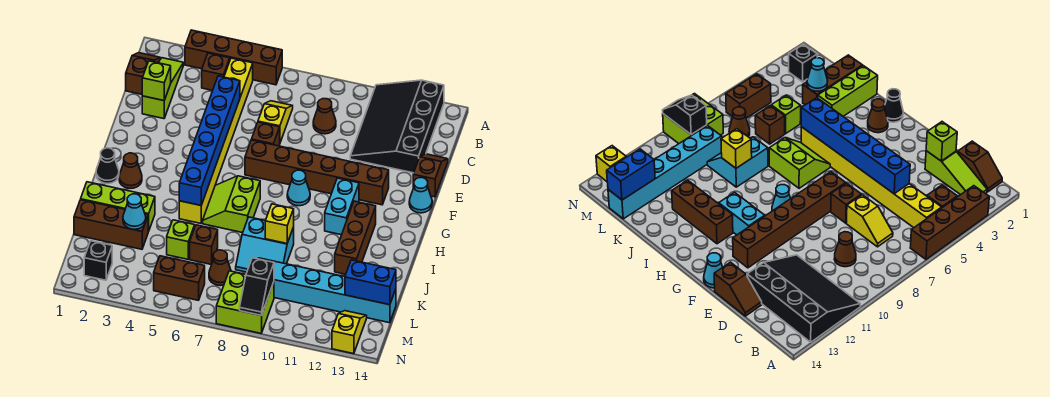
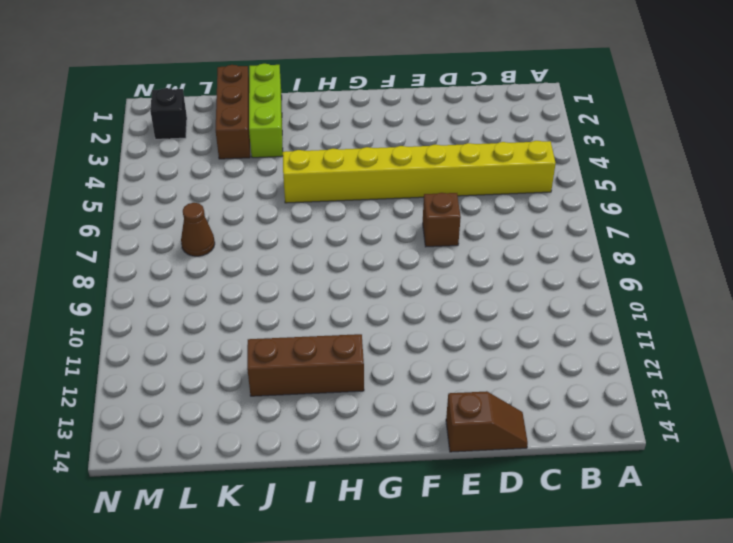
none -> brown brick A3:A6 level 1
none -> black slope A11:D13 level 1 top 13
none -> brown slope B1:C1 level 1 top C
none -> lime slope B2:D2 level 1 top D

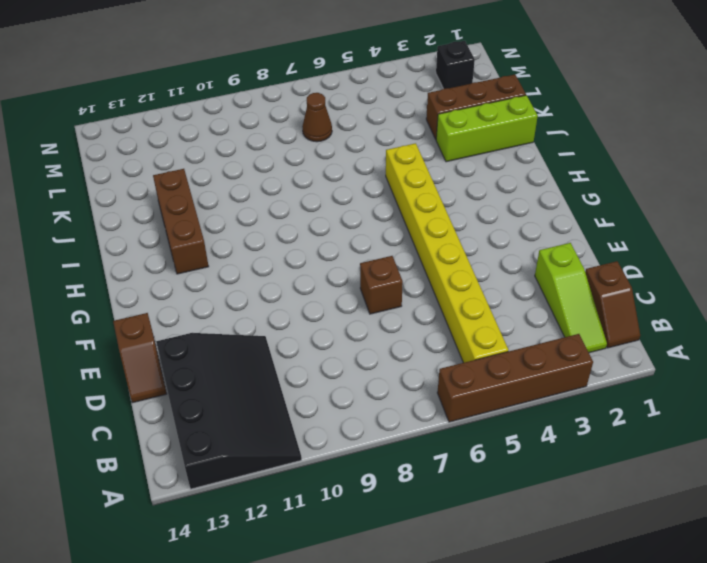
none -> brown brick B4 level 1
none -> yellow slope C7:D7 level 1 top D
none -> brown cone C9 level 1
none -> brown brick F7:F12 level 1

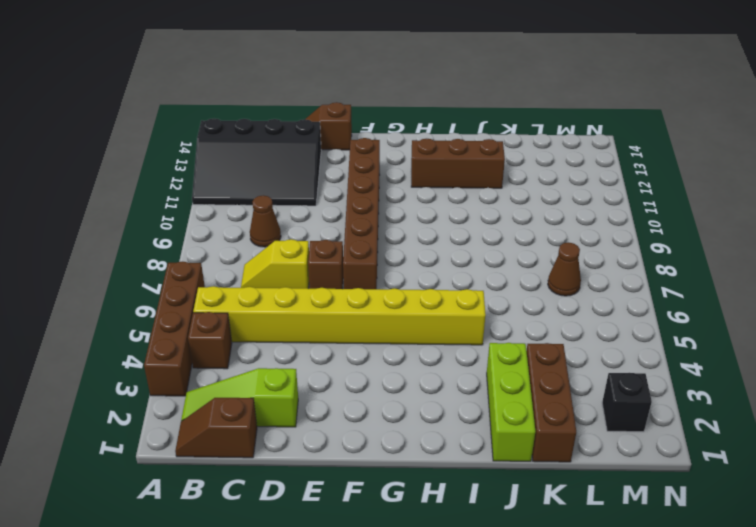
none -> cyan cone F14 level 1
none -> cyan cone G9 level 1
none -> cyan brick G11:H11 level 1
none -> black cone H1 level 1

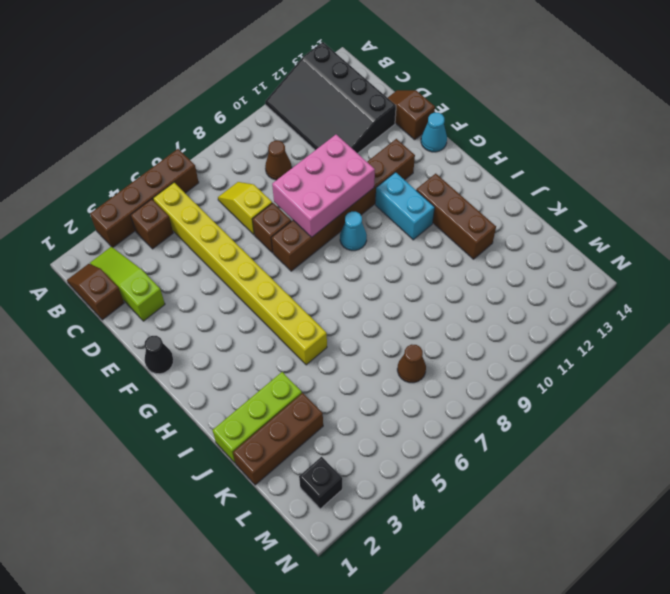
pink brick E8:F10 level 2 -> none
black cone F1 level 1 -> black cone H1 level 1
none -> brown cone H2 level 1
none -> lime slope H6:I7 level 1 top 7
none -> cyan slope J8:K9 level 1 top J
none -> lime brick K5 level 1

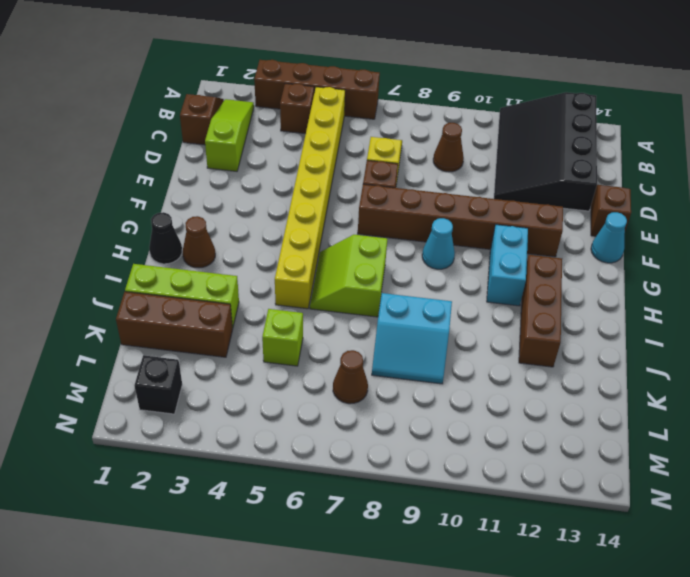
none -> brown brick K6 level 1
none -> cyan brick L9:L14 level 1
none -> brown brick M5:M6 level 1
none -> lime brick M8:N9 level 1

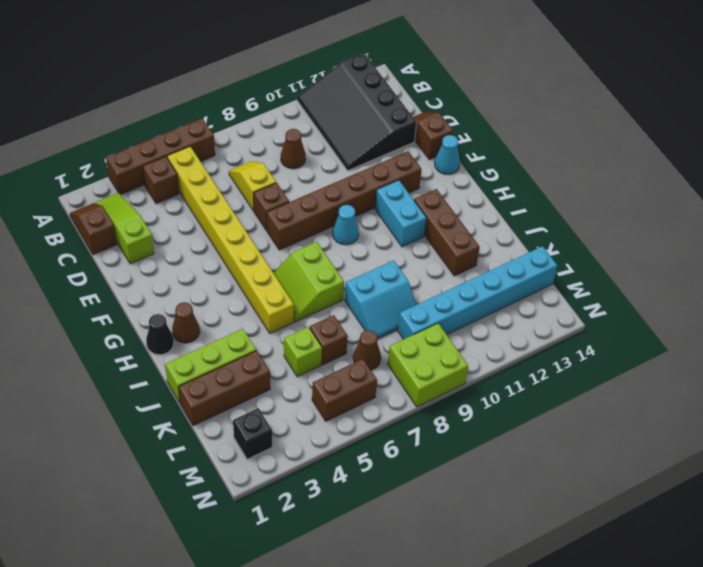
none -> yellow slope M13:N13 level 1 top N
none -> lime brick D2 level 2
none -> blue brick D5:I5 level 2
none -> yellow brick J9 level 2

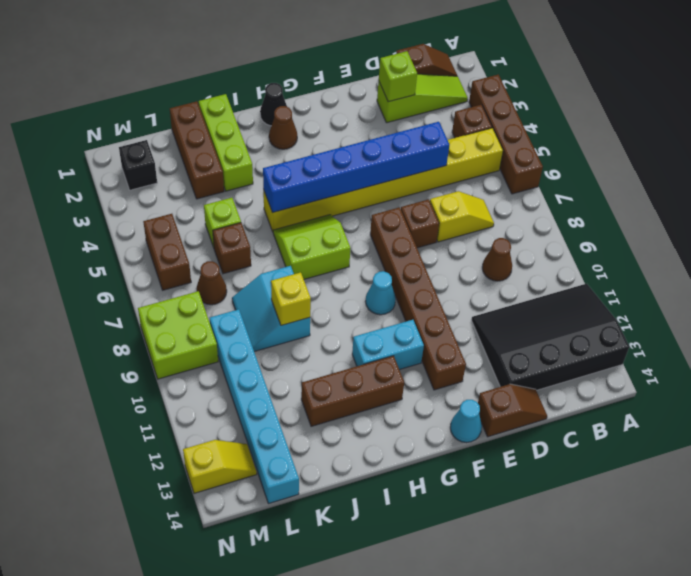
none -> cyan cone K3 level 2
none -> blue brick L13:L14 level 2
none -> black slope M9:N9 level 2 top M

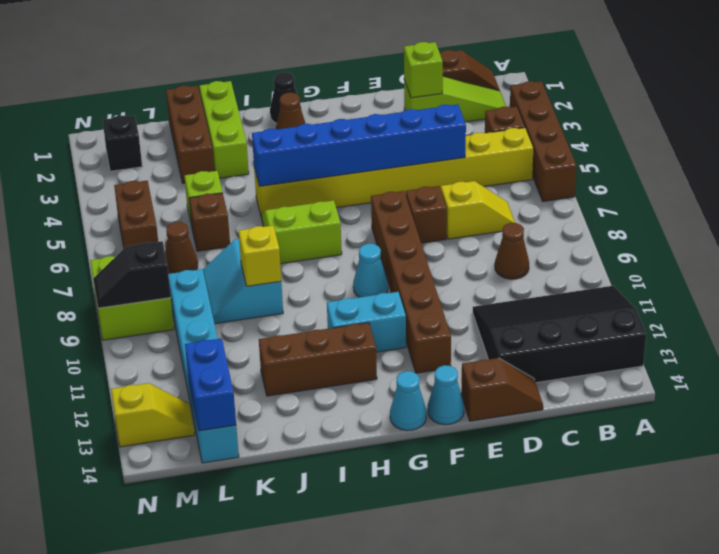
cyan cone G14 level 1 -> cyan cone K3 level 2

